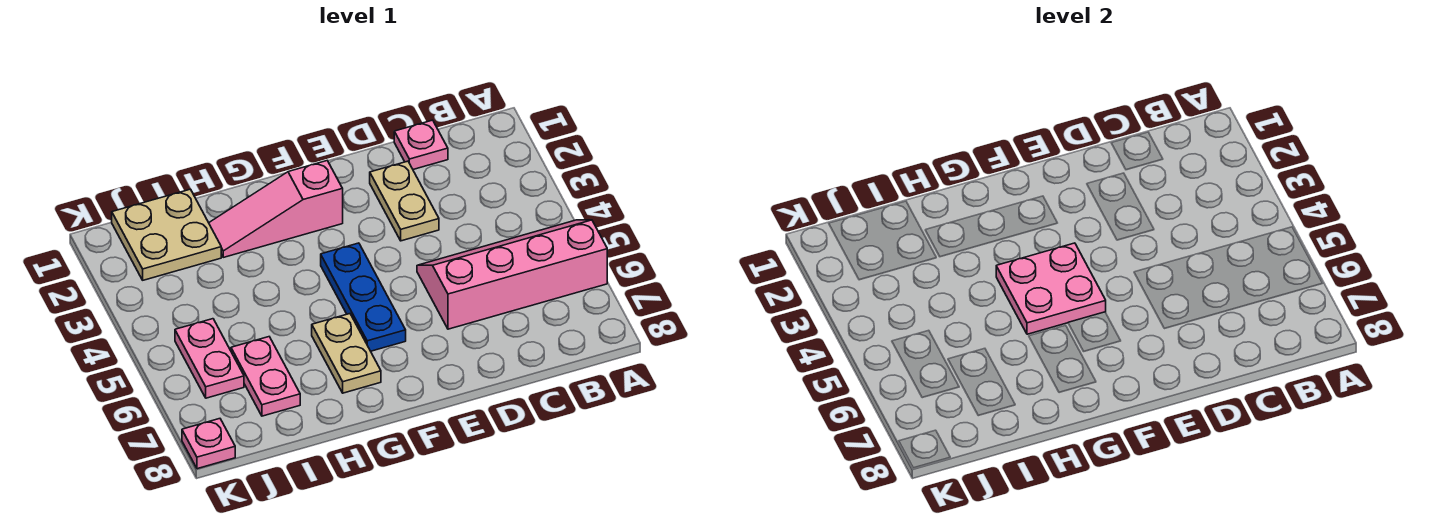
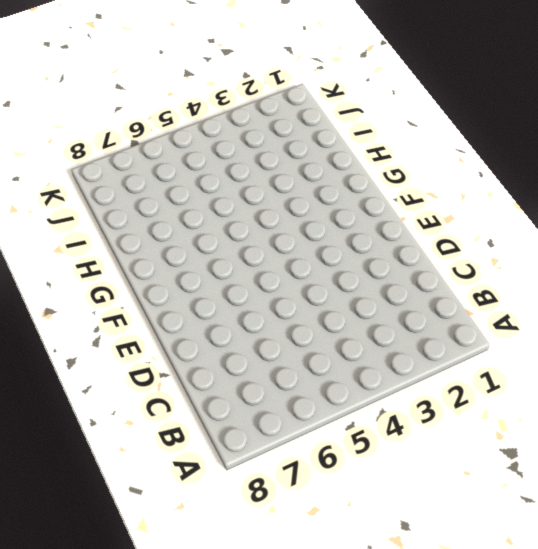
none -> pink slope A5:D6 level 1 top 6
none -> pink plate C1 level 1

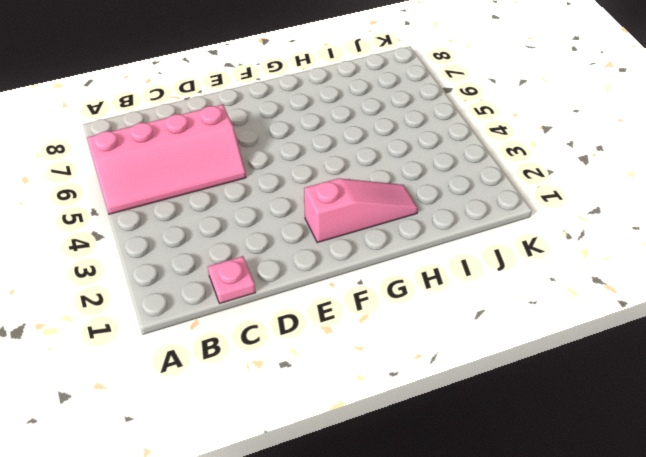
none -> tan plate D2:D3 level 1
none -> blue plate F4:F6 level 1

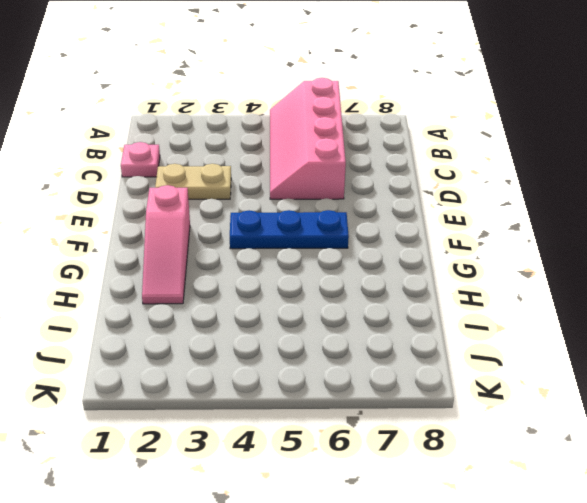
none -> tan plate G6:G7 level 1
none -> tan plate I1:J2 level 1

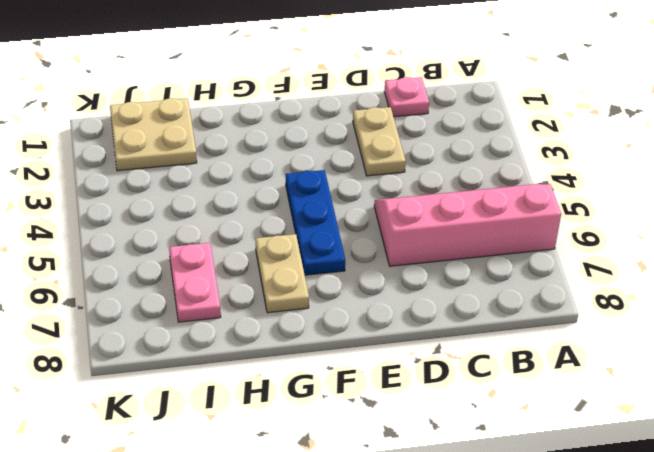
none -> pink slope F2:H2 level 1 top F
none -> pink plate J5:J6 level 1

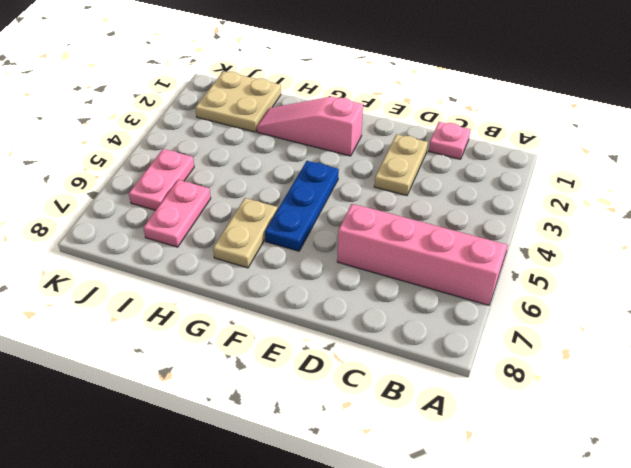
none -> pink plate K8 level 1
none -> pink plate F4:G5 level 2

